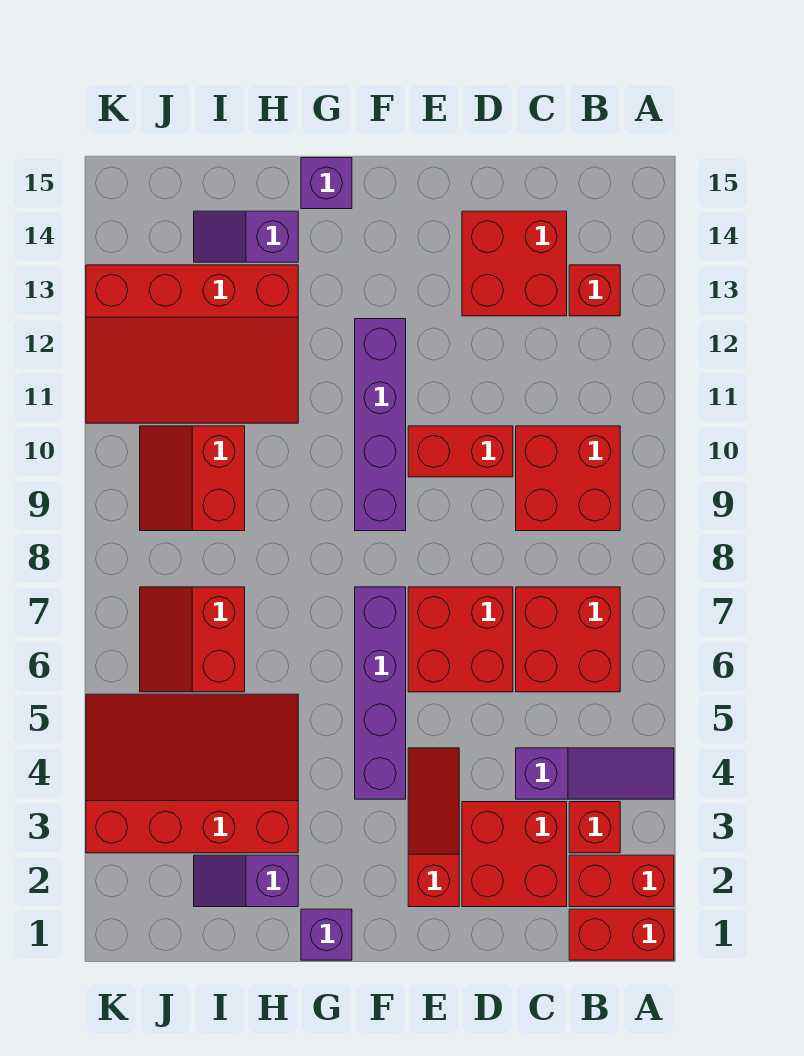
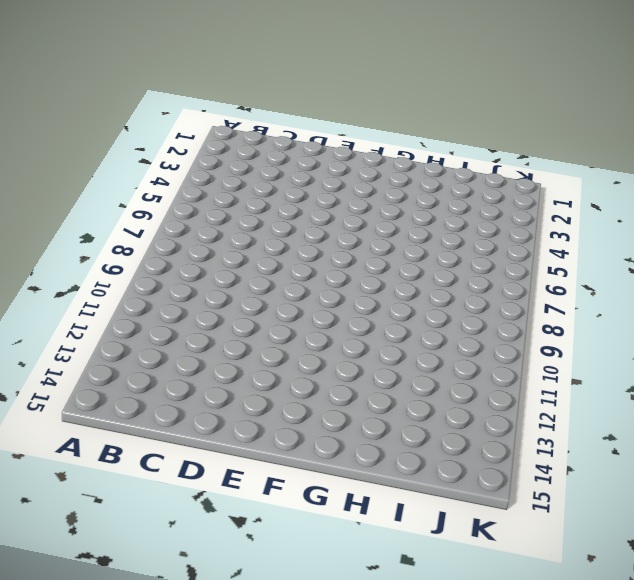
none -> red brick A1:B1 level 1
none -> red brick A2:B2 level 1
none -> purple slope A4:C4 level 1 top C

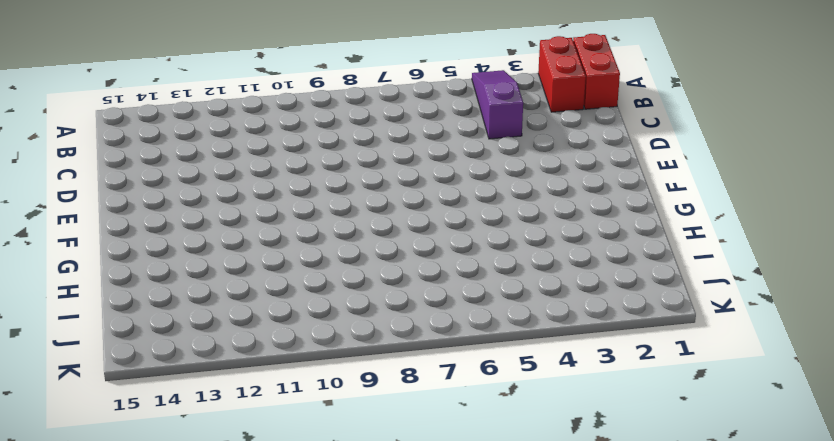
none -> red brick B3 level 1
none -> red brick B6:C7 level 1
none -> red brick B9:C10 level 1

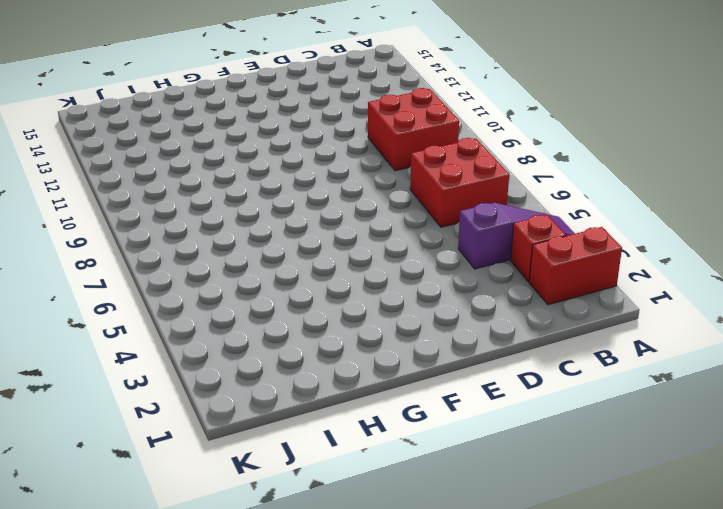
none -> red brick A1:B1 level 1
none -> red brick B13 level 1
none -> red brick C2:D3 level 1

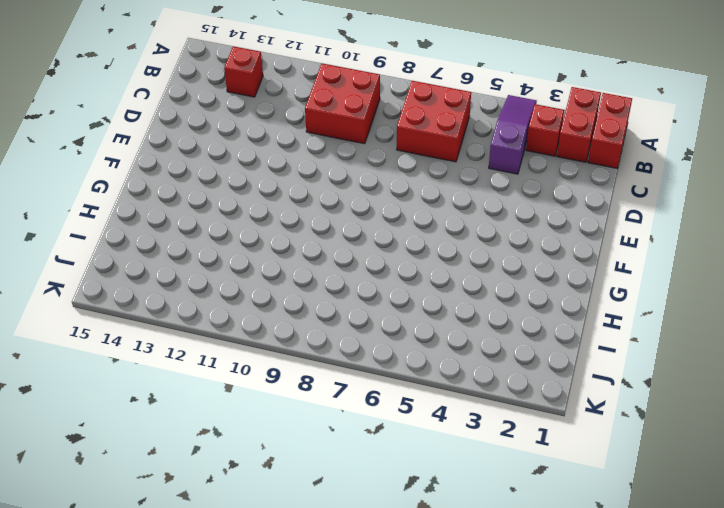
none -> red brick C2:D3 level 1
none -> red brick C13:D14 level 1
none -> red brick D6:E7 level 1

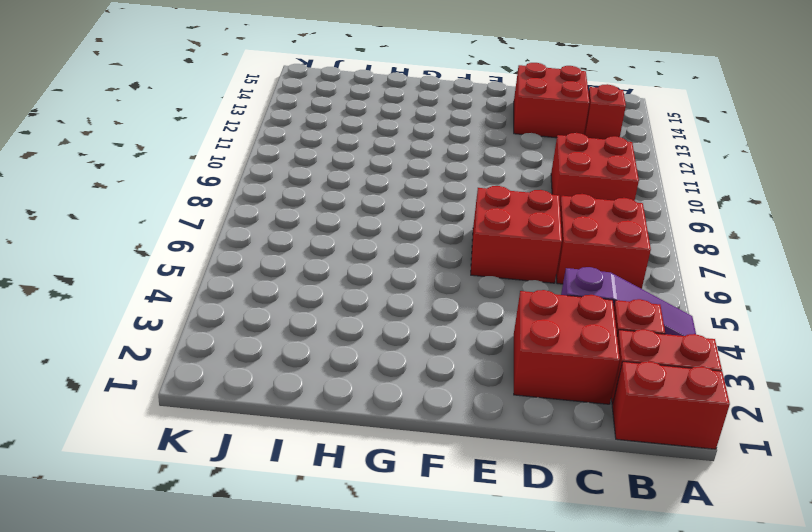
none -> red brick D10:E10 level 1
none -> red slope E2:E4 level 1 top 2
none -> purple brick F4:F7 level 1

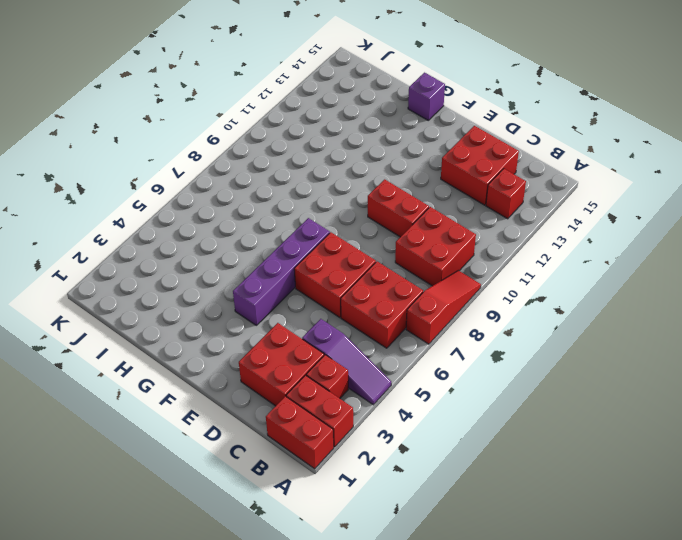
red slope A7:A9 level 1 top 7 -> red slope E2:E4 level 1 top 2
none -> purple brick F9:F12 level 1
none -> purple brick G1 level 1
none -> purple slope H2:I2 level 1 top H

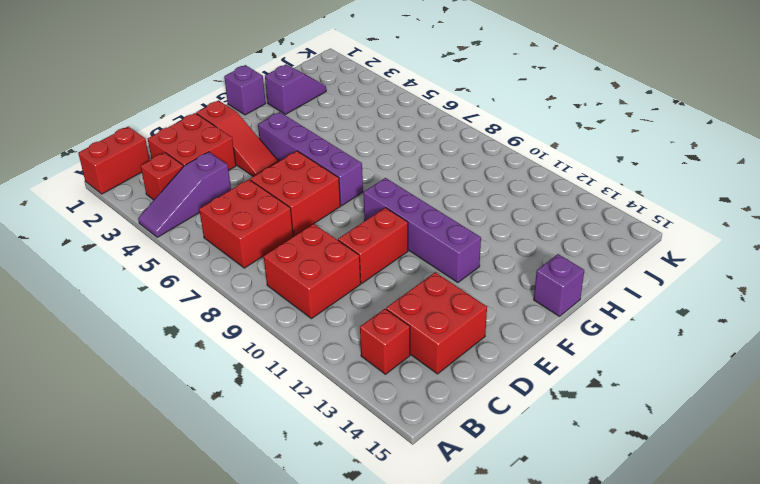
none -> red brick A2:B2 level 1
none -> red slope H3:K5 level 1 top 3
none -> red slope H11:K13 level 1 top 13

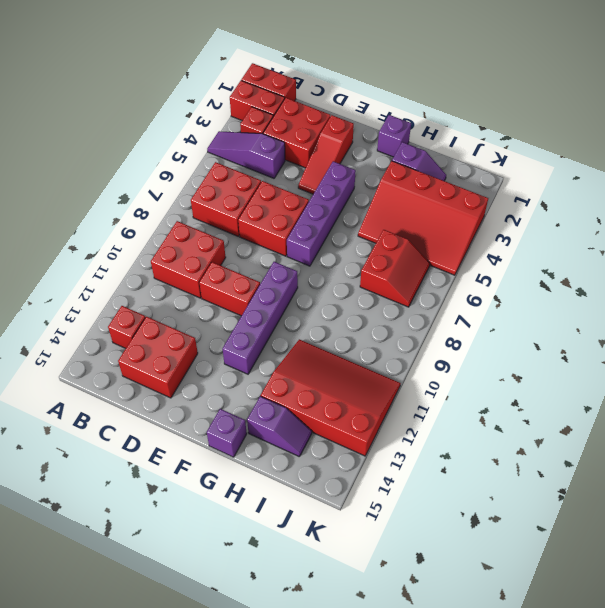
none -> red slope I9:J10 level 1 top I

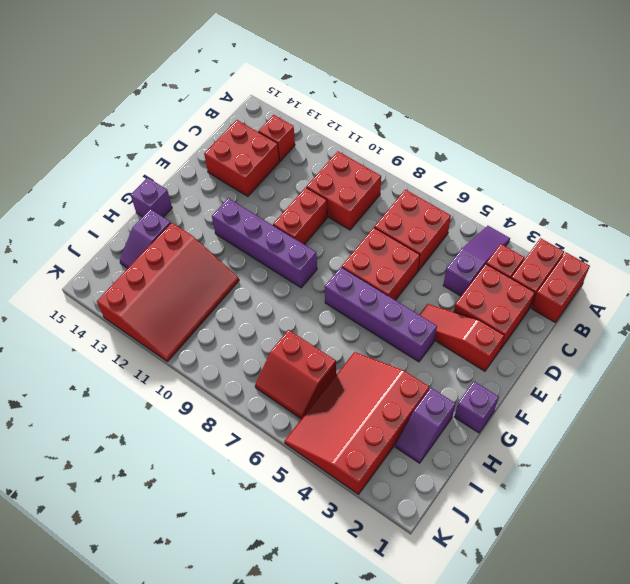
none -> red slope I9:J10 level 1 top I

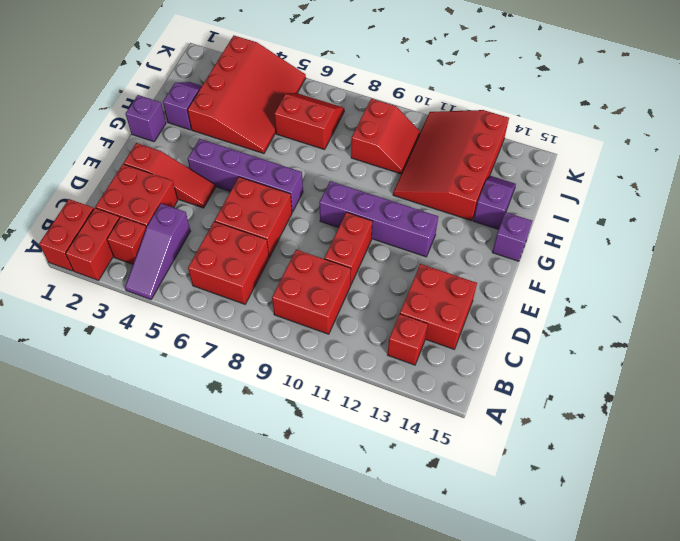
red slope I9:J10 level 1 top 9 -> red slope I9:J10 level 1 top I

